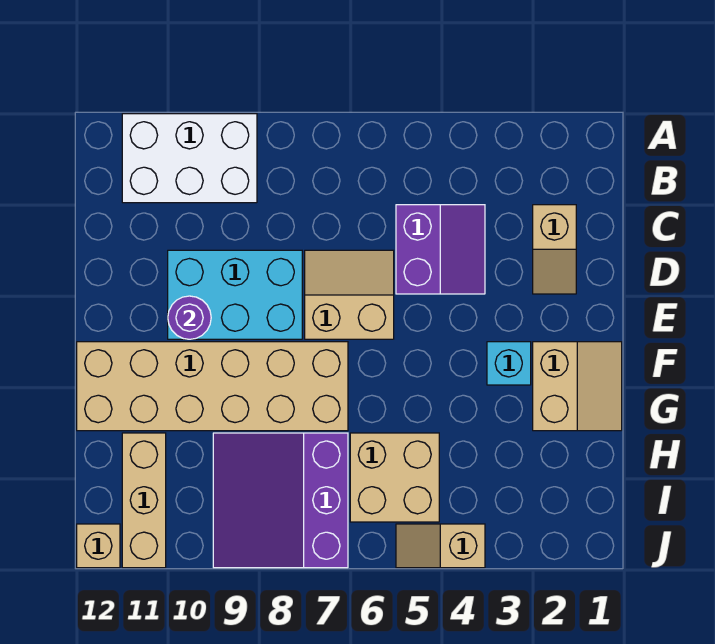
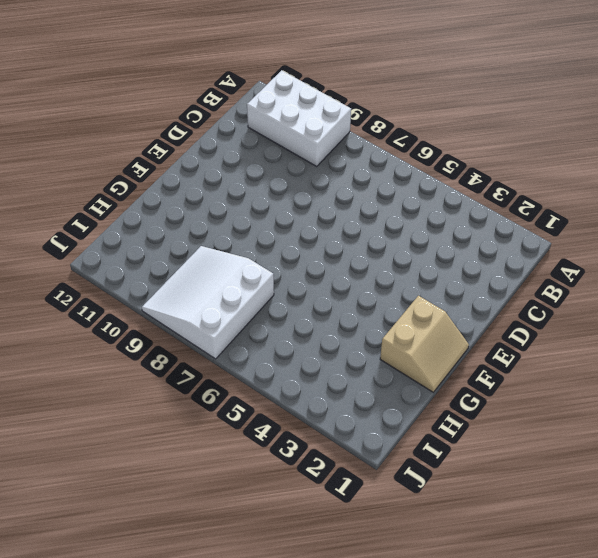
white slope H7:J9 level 1 top 7 -> purple slope H7:J9 level 1 top 7
none -> tan slope C2:D2 level 1 top C
none -> purple slope C4:D5 level 1 top 5
none -> tan slope D6:E7 level 1 top E

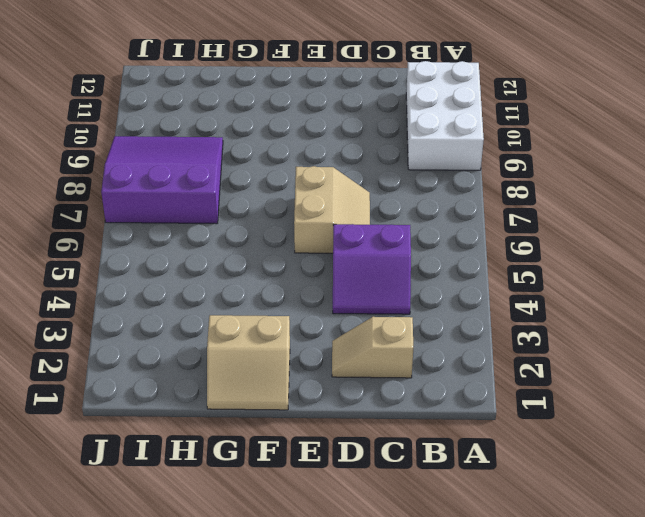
none -> cyan brick D8:E10 level 1
none -> cyan brick F3 level 1
none -> tan brick F7:G12 level 1

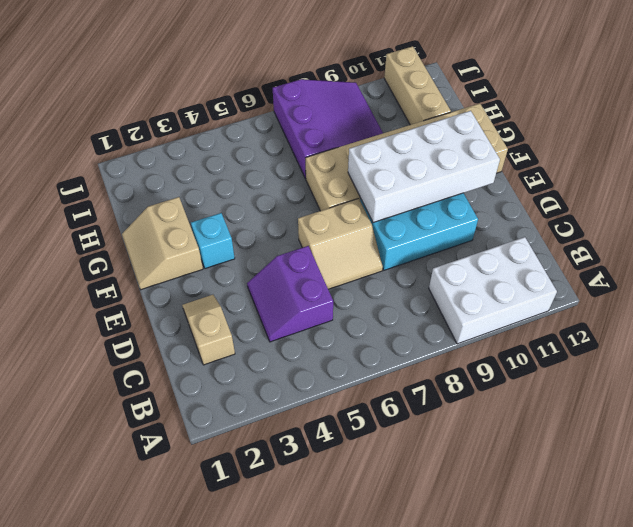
white brick E8:F11 level 2 -> purple round brick E10 level 2
none -> tan brick H5:I6 level 1
none -> tan slope J4:J5 level 1 top 4
none -> tan brick J12 level 1

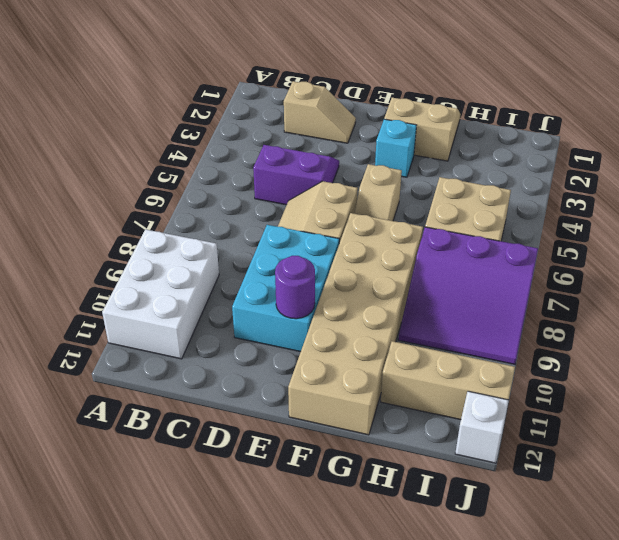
tan slope F5:F6 level 1 top 5 -> tan slope J4:J5 level 1 top 4
white brick J12 level 1 -> tan brick J12 level 1

